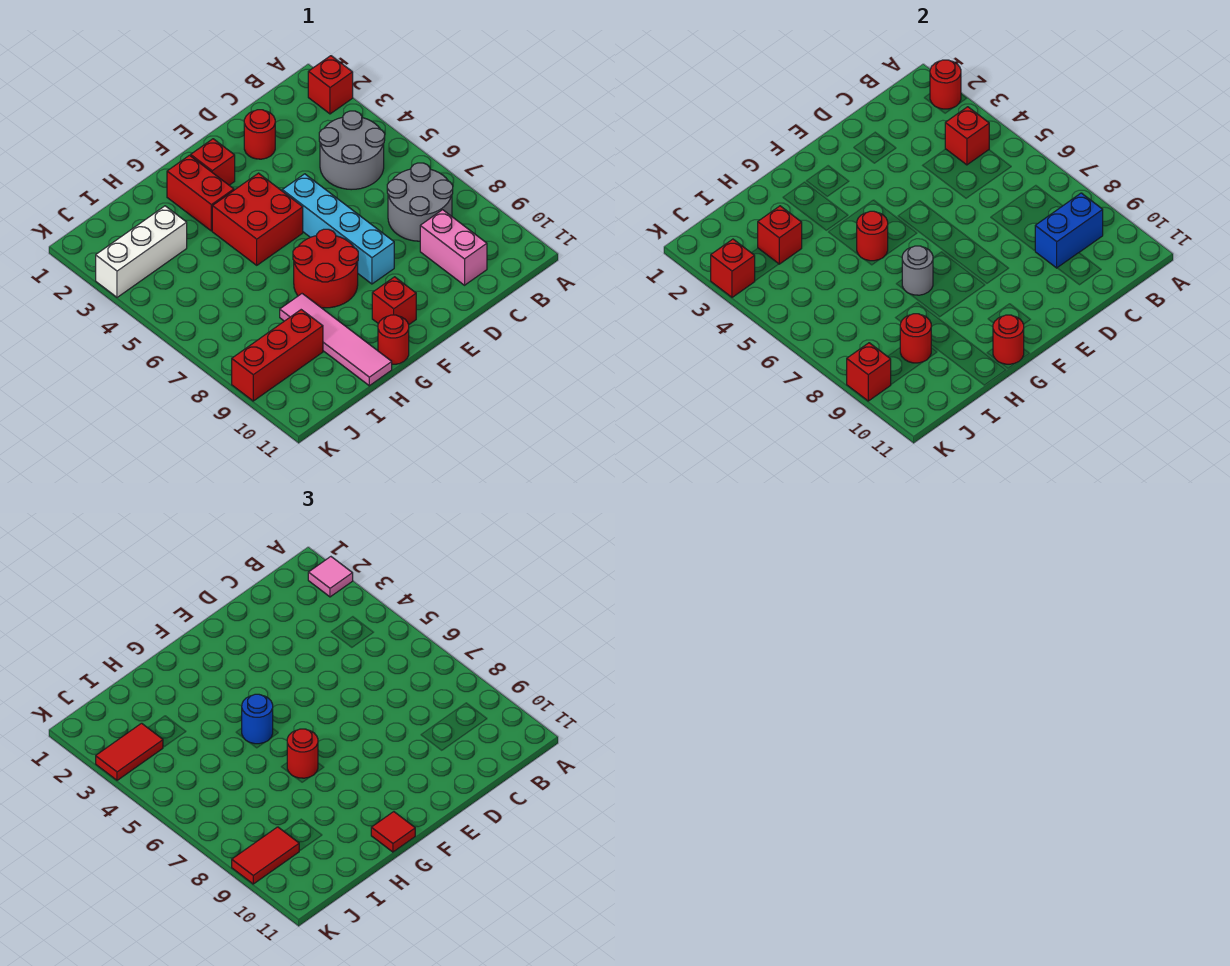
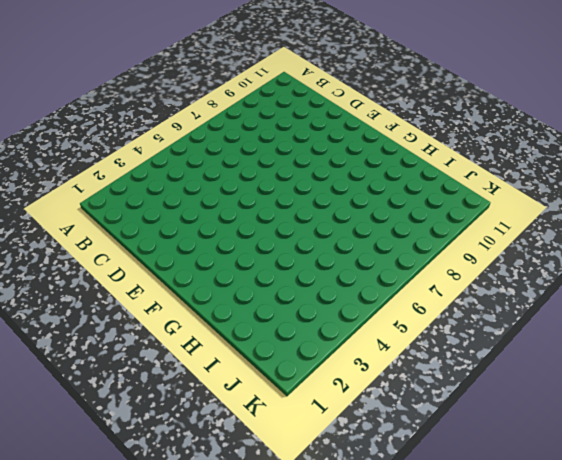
none -> red brick A2 level 1
none -> grey round brick B4:C5 level 1
none -> grey round brick B7:C8 level 1
none -> pink brick C9:C10 level 1

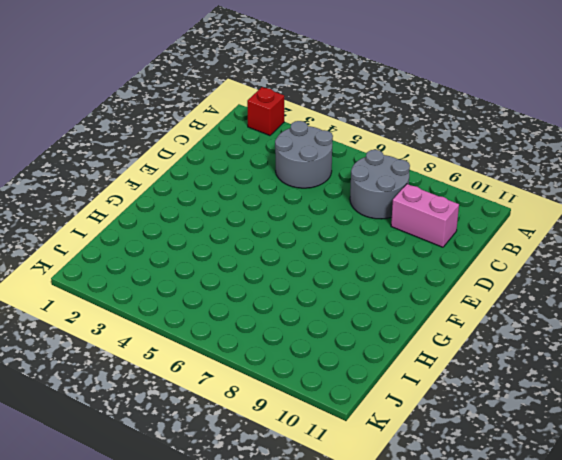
none -> red round brick D2 level 1
none -> cyan brick E5:E8 level 1
none -> red brick F2 level 1
none -> red brick F4:G5 level 1

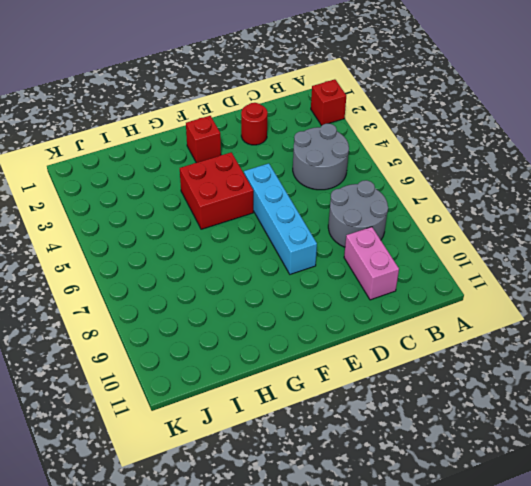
none -> red round brick F7:G8 level 1
none -> red brick F10 level 1
none -> red brick G2:G3 level 1
none -> red round brick G11 level 1

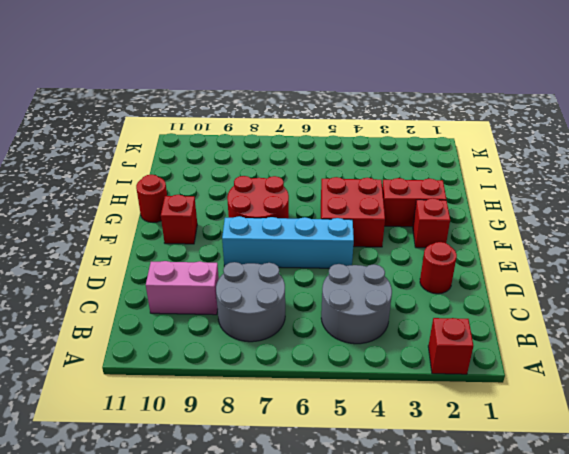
none -> pink tile H8:H11 level 1
none -> white brick I3:K3 level 1
none -> red brick I9:K9 level 1
none -> red round brick A2 level 2

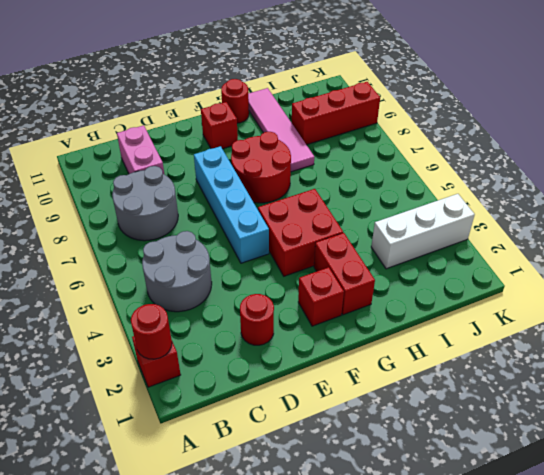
none -> red brick B4 level 2
none -> blue brick B9:C9 level 2
none -> red round brick G5 level 2
none -> grey round brick G7 level 2

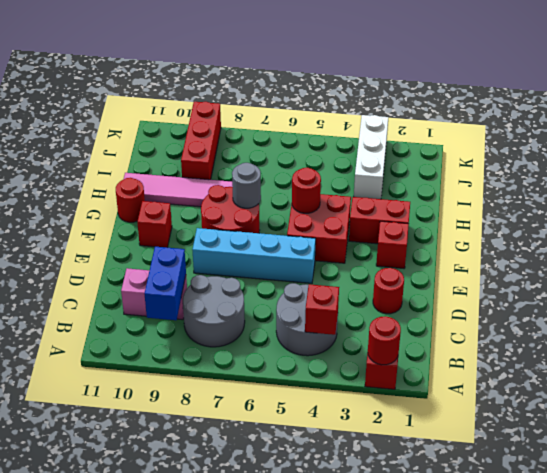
none -> red round brick G11 level 2
none -> red brick I3 level 2
none -> red round brick I9 level 2
none -> red brick K3 level 2

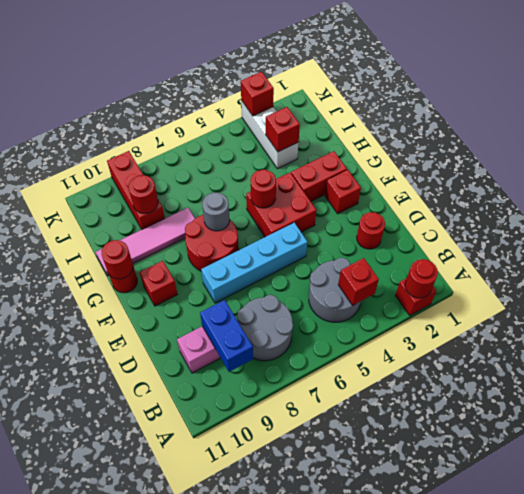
none -> red brick K9 level 2
none -> pink tile A2 level 3
none -> blue round brick G5 level 3
none -> red round brick G7 level 3

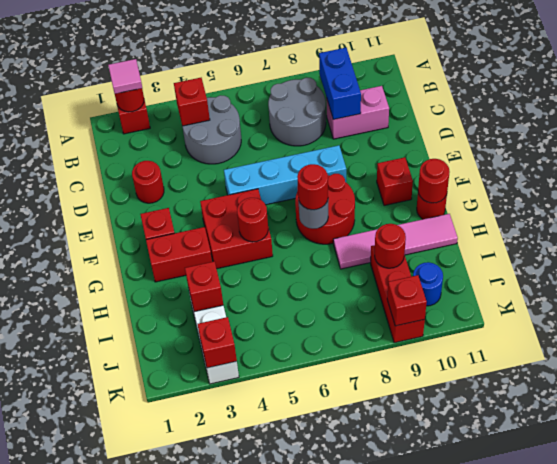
blue round brick J10 level 1 -> blue round brick G5 level 3
none -> red tile G11 level 3
none -> red tile J3:K3 level 3
none -> red tile J9:K9 level 3

